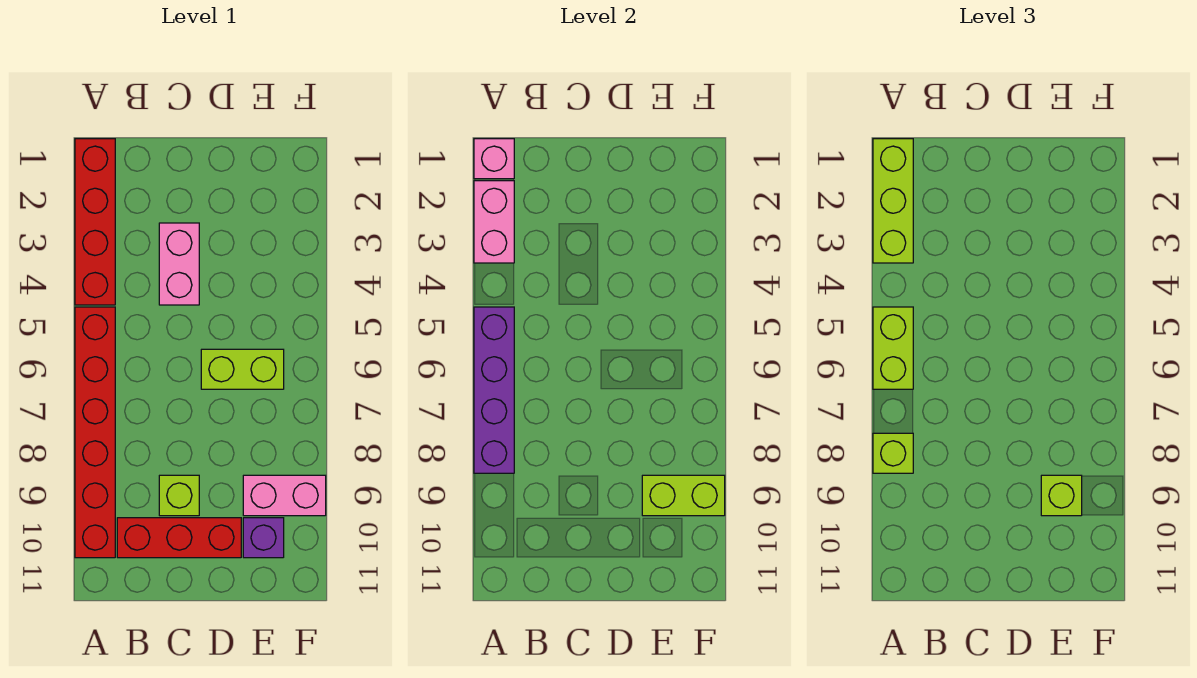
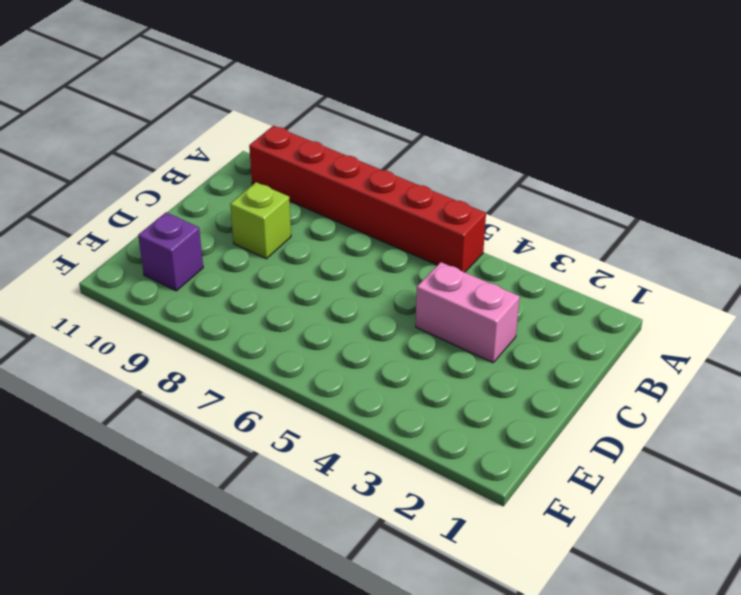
none -> red brick A1:A4 level 1
none -> red brick B10:D10 level 1
none -> lime brick D6:E6 level 1

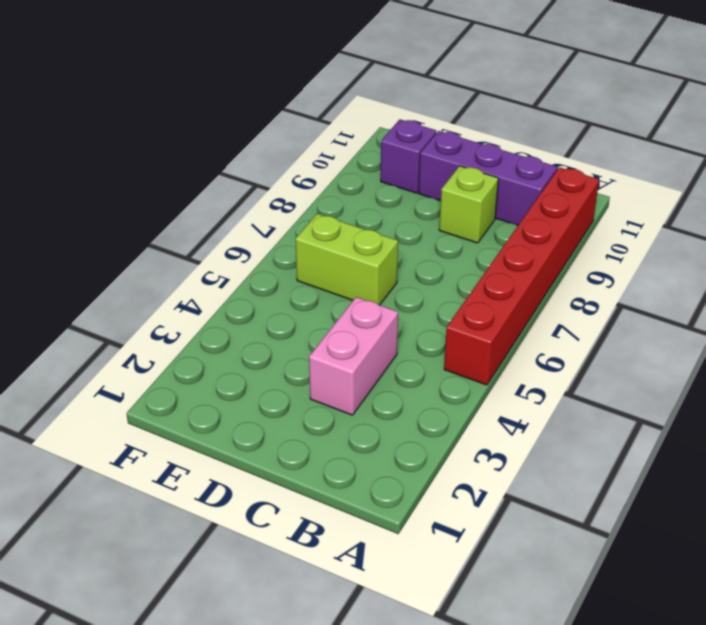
purple brick B10:D10 level 1 -> red brick B10:D10 level 1
none -> red brick A1:A4 level 1
none -> pink brick E9:F9 level 1
none -> pink brick A1 level 2

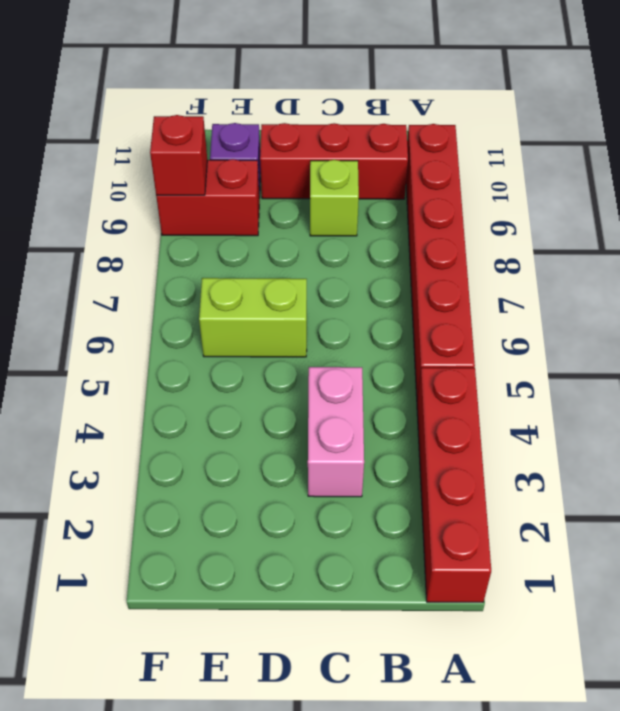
red brick E9:F9 level 1 -> pink brick E9:F9 level 1
red brick F9 level 2 -> lime brick E9:F9 level 2
none -> pink brick A1 level 2
none -> pink brick A2:A3 level 2
none -> purple brick A5:A8 level 2

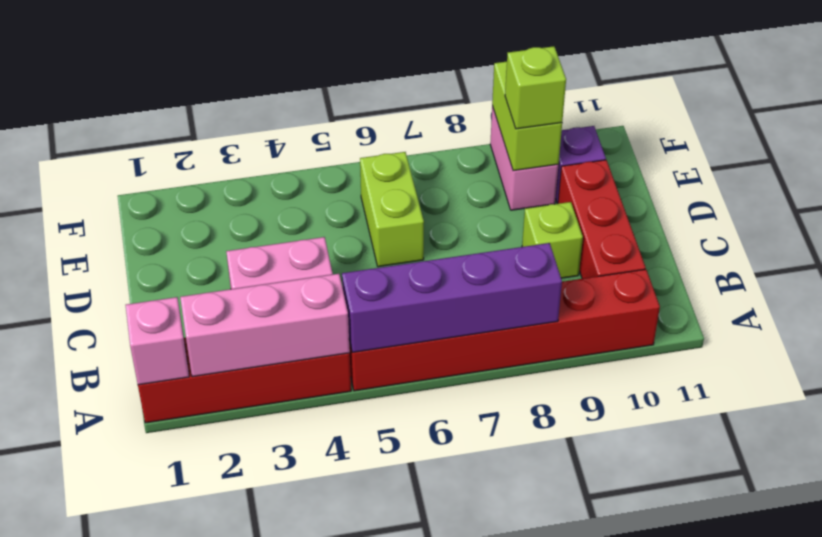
pink brick A2:A4 level 2 -> pink brick A2:A3 level 2
none -> lime brick A1:A3 level 3
none -> lime brick A5:A6 level 3
none -> lime brick A8 level 3

